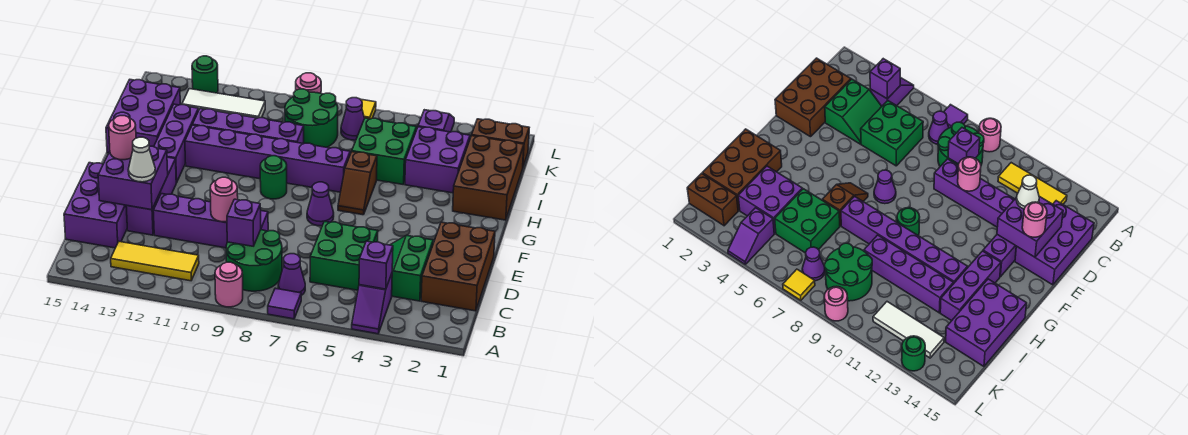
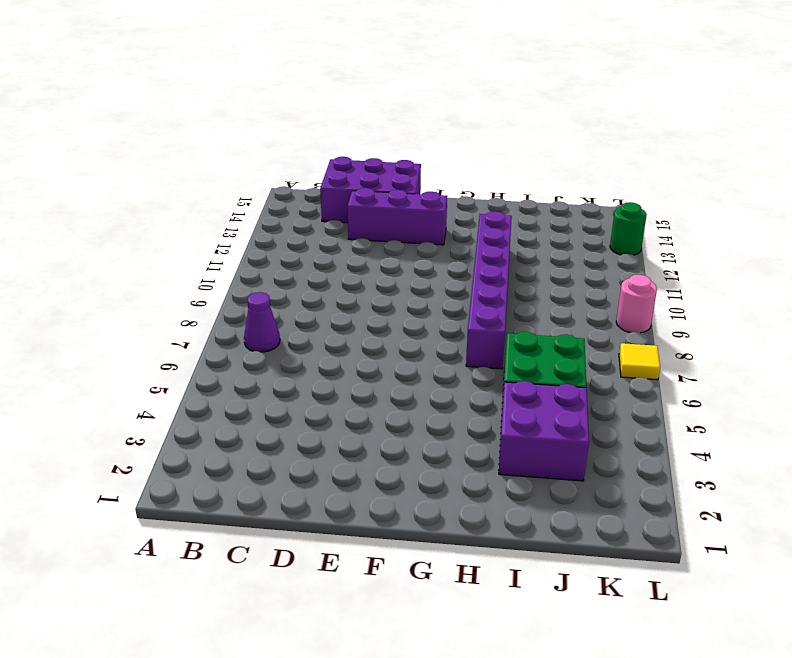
none -> purple slope A4:B4 level 1 top B
none -> purple tile A7 level 1
none -> pink round brick A9 level 1
none -> green round brick B8:C9 level 1

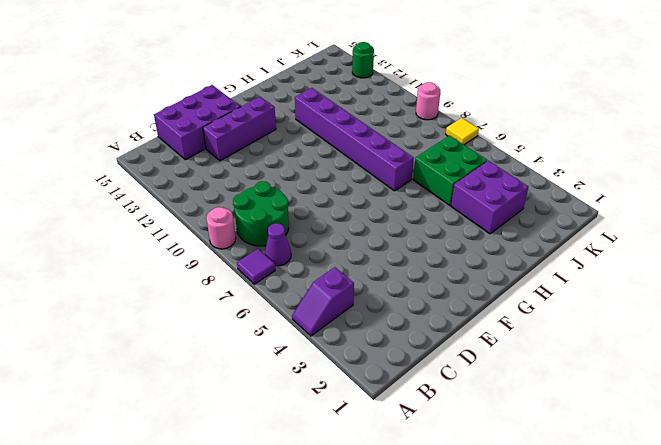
none -> yellow tile B11:B13 level 1
none -> brown brick C1:E2 level 1
none -> green slope C3:D4 level 1 top 3
none -> green brick C5:D6 level 1

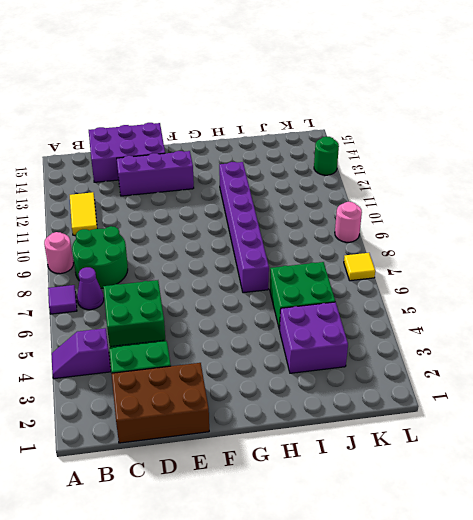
yellow tile B11:B12 level 1 -> yellow tile B11:B13 level 1
none -> purple brick D9:D12 level 1
none -> purple cone F7 level 1
none -> brown slope G6:H6 level 1 top H
none -> green round brick G9 level 1

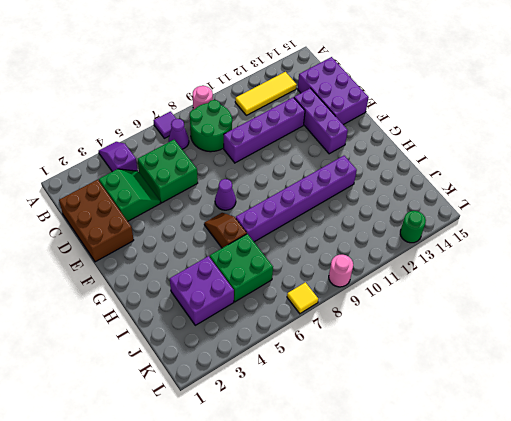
none -> green round brick G9 level 1
none -> purple brick G13:I13 level 1
none -> brown brick H1:J2 level 1
none -> purple brick H14:J15 level 1

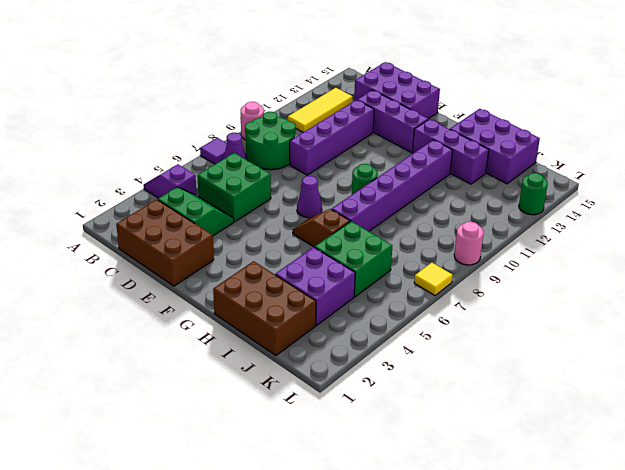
none -> purple brick I9:I12 level 1
none -> green round brick J8:K9 level 1
none -> brown brick K1:K2 level 1
none -> purple slope K4:L4 level 1 top K

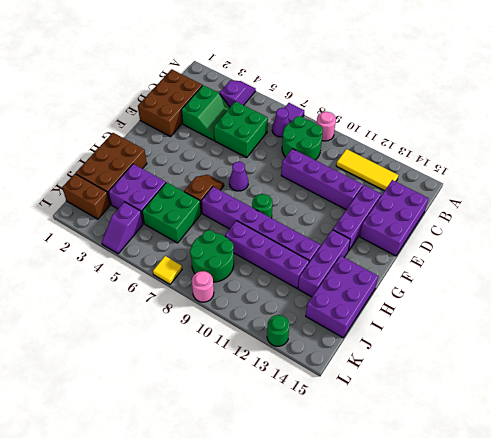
none -> purple cone K7 level 1
none -> white tile K11:K13 level 1
none -> purple brick B4 level 2
none -> purple brick C9 level 2

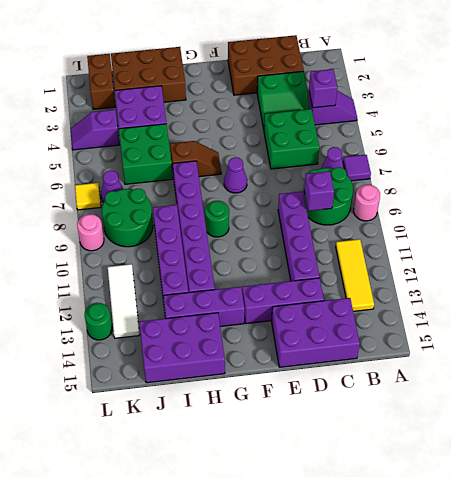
none -> pink round brick D10 level 2
none -> purple brick D13:E14 level 2
none -> white cone D13 level 3
none -> pink round brick E14 level 3

